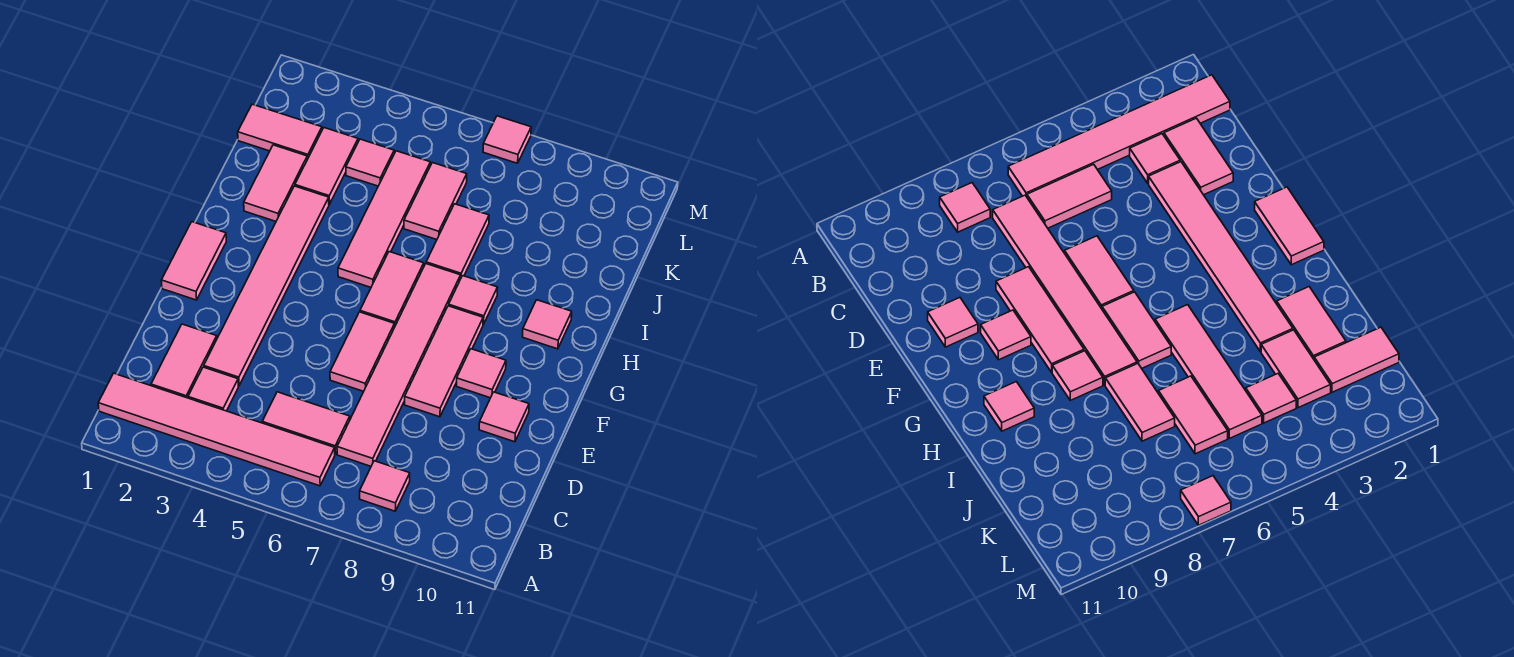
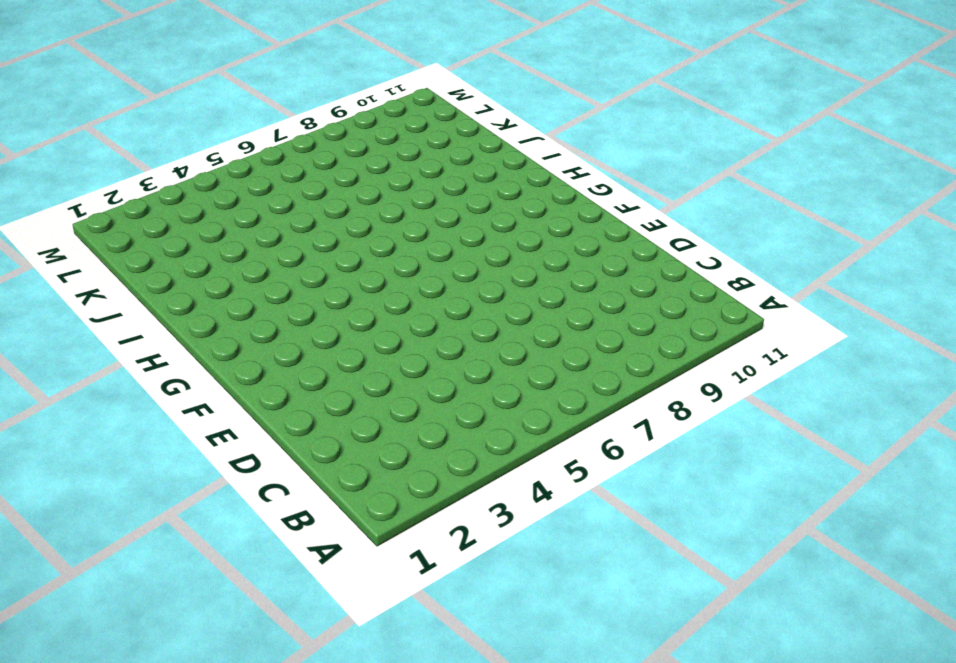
none -> pink tile B1:B6 level 1
none -> pink tile B8 level 1
none -> pink tile C2:D2 level 1

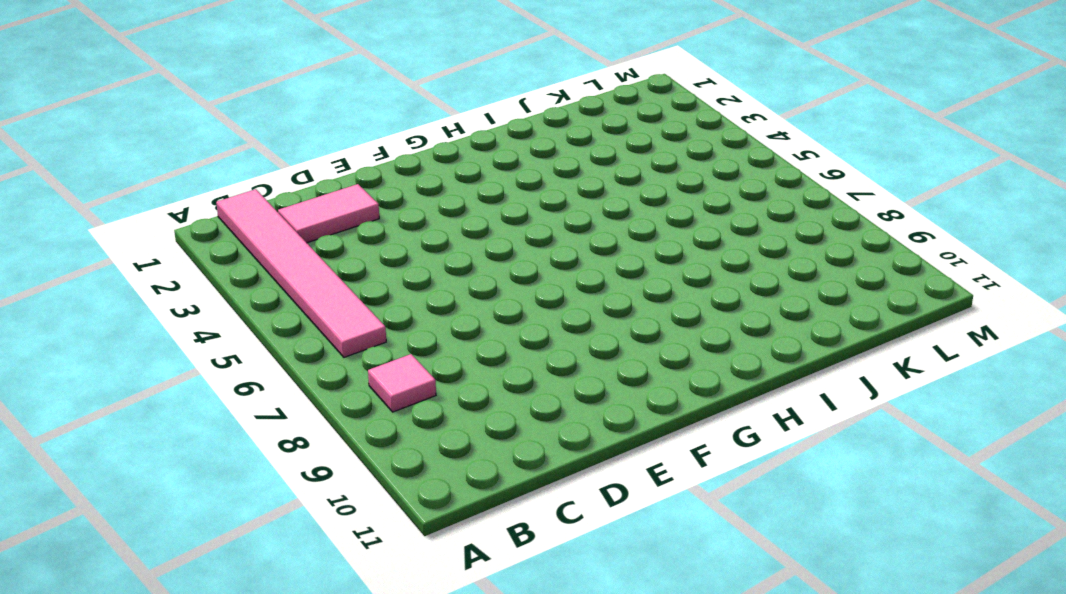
none -> pink tile C3 level 1
none -> pink tile C5:C6 level 1
none -> pink tile C7:H7 level 1

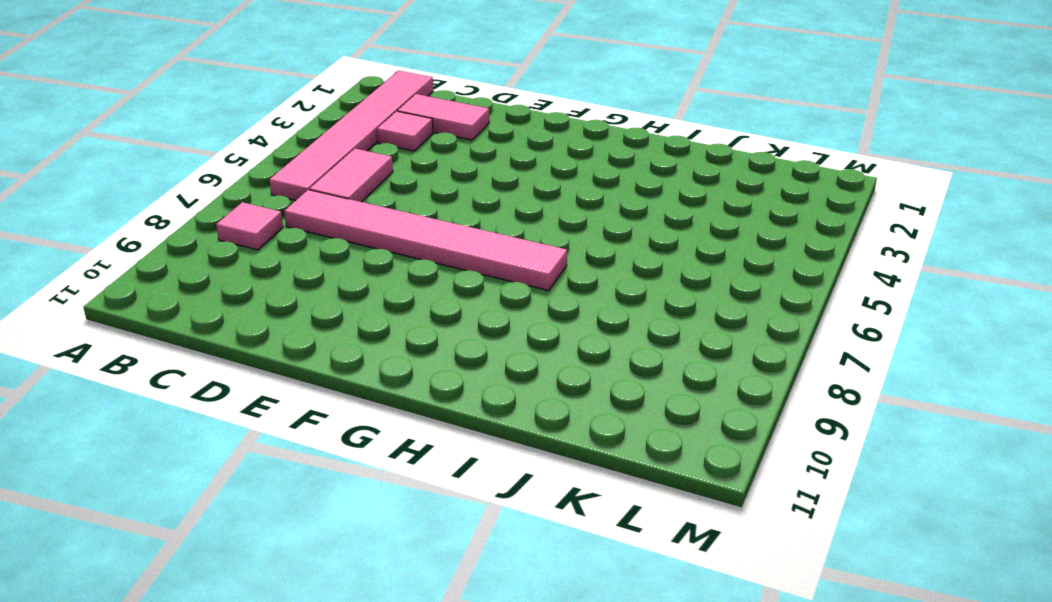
none -> pink tile D3:I3 level 1
none -> pink tile E6:F6 level 1
none -> pink tile E8:G8 level 1

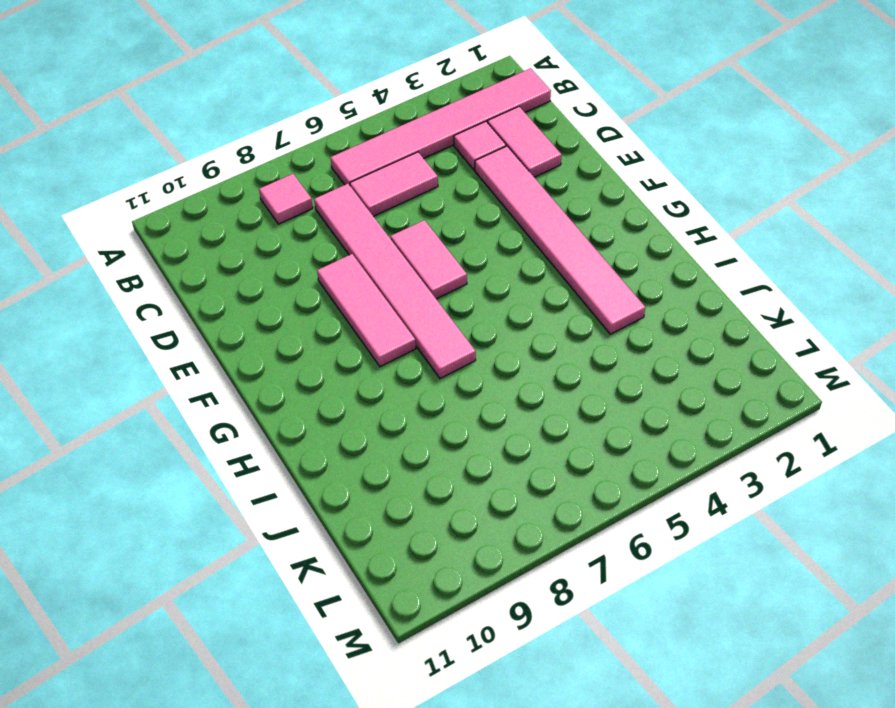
none -> pink tile E10 level 1
none -> pink tile F1:G1 level 1
none -> pink tile F9 level 1

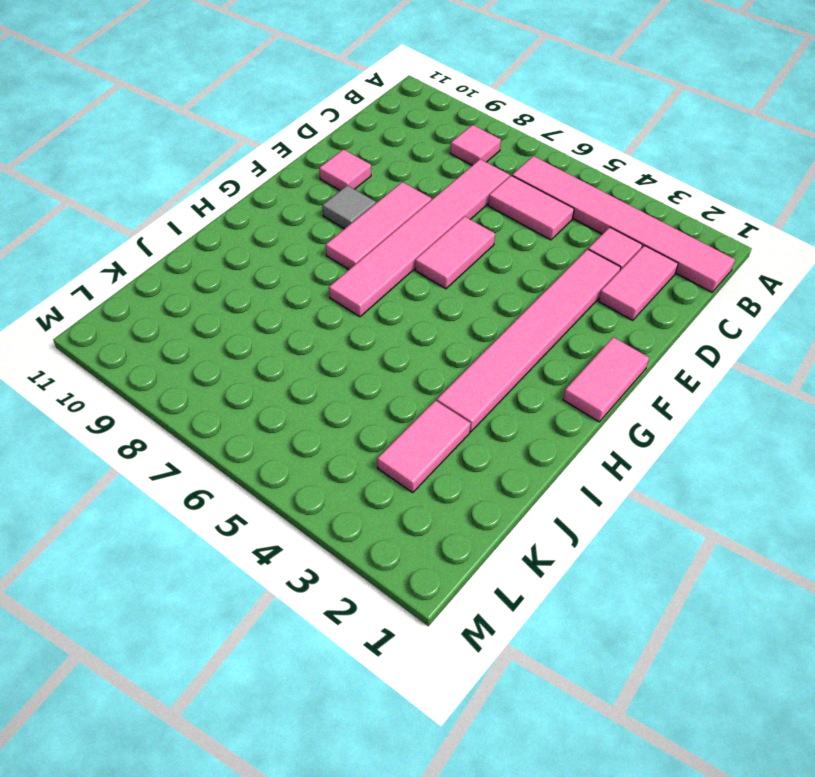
grey tile F9 level 1 -> pink tile F9 level 1
none -> pink tile G6:H6 level 1
none -> pink tile H5:K5 level 1
none -> pink tile H8 level 1

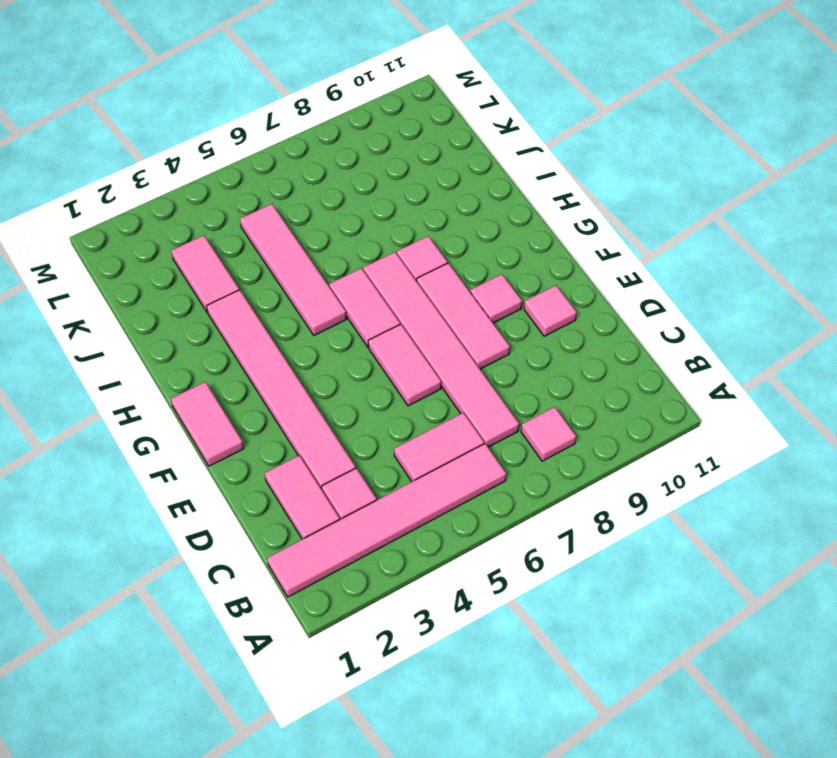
none -> pink tile H10 level 1
none -> pink tile I2:J2 level 1
none -> pink tile I7:J7 level 1

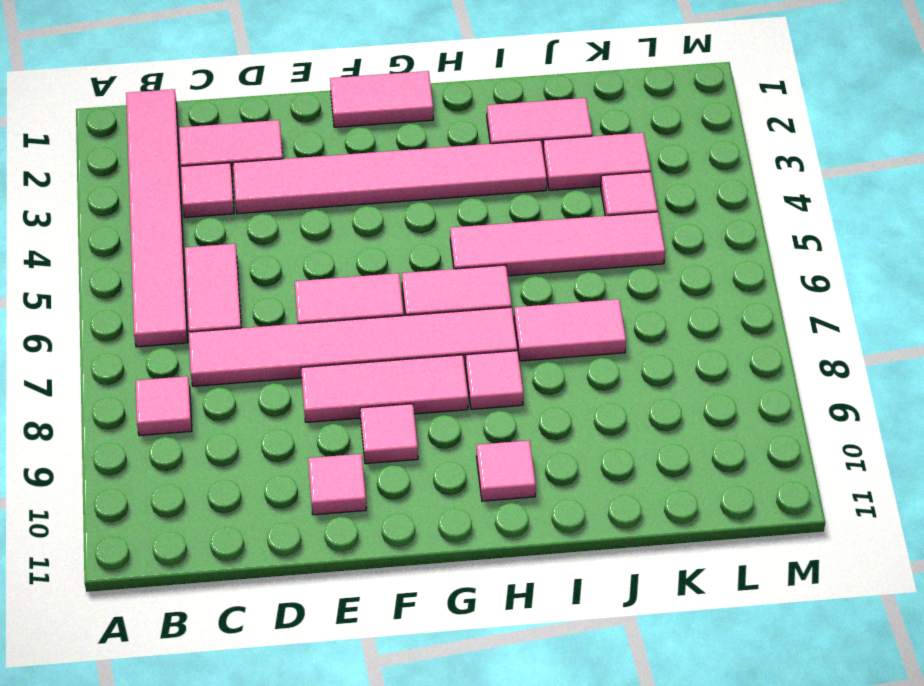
none -> pink tile J6:K6 level 1
none -> pink tile K1:K2 level 1
none -> pink tile M7 level 1

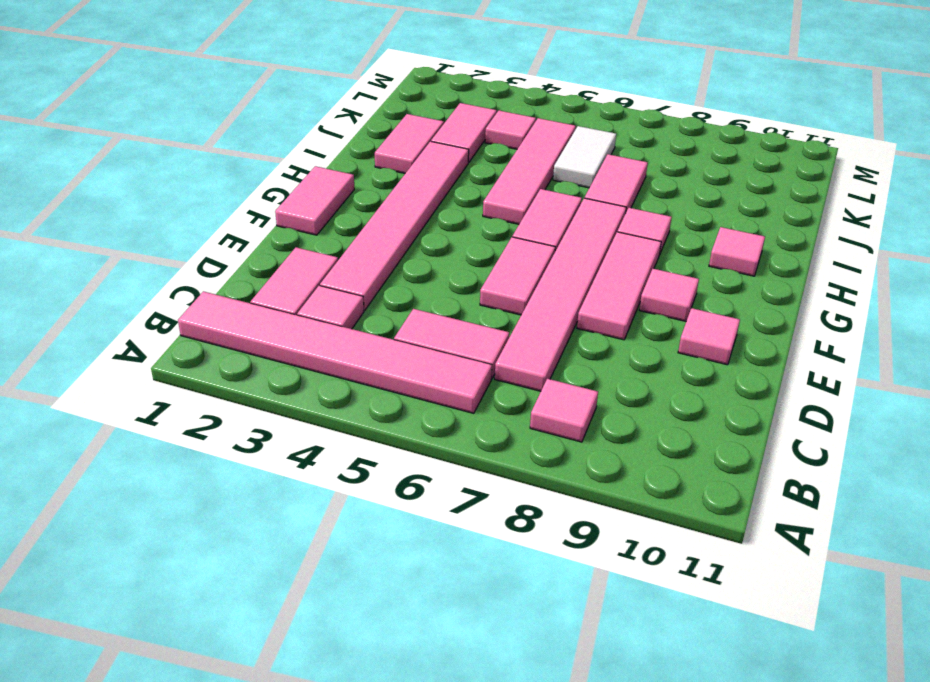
white tile J6:K6 level 1 -> pink tile J6:K6 level 1
none -> pink tile K1:K2 level 1
none -> pink tile M7 level 1

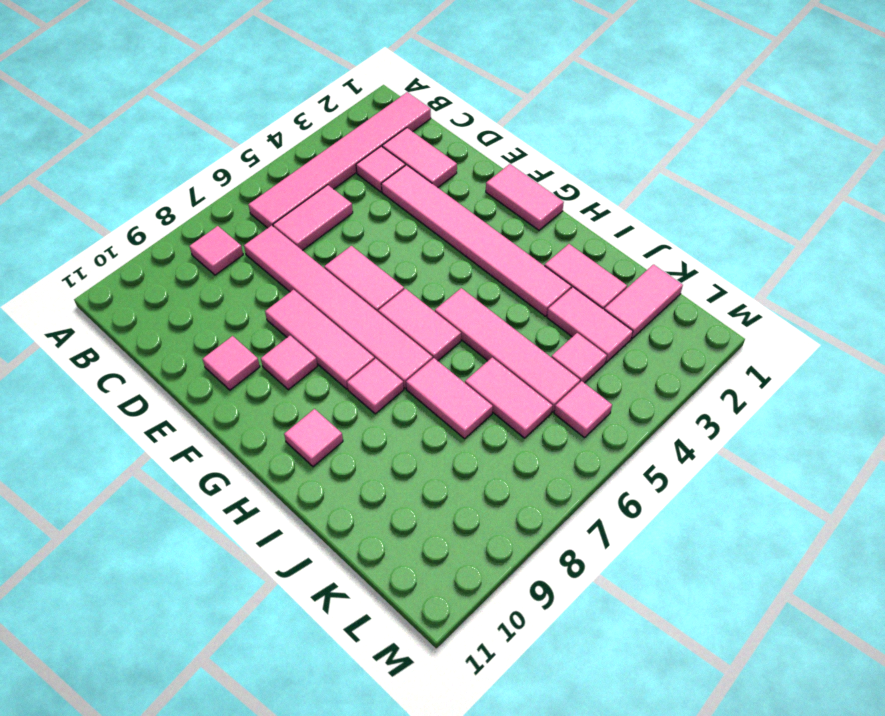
pink tile L5 level 1 -> pink tile M7 level 1

